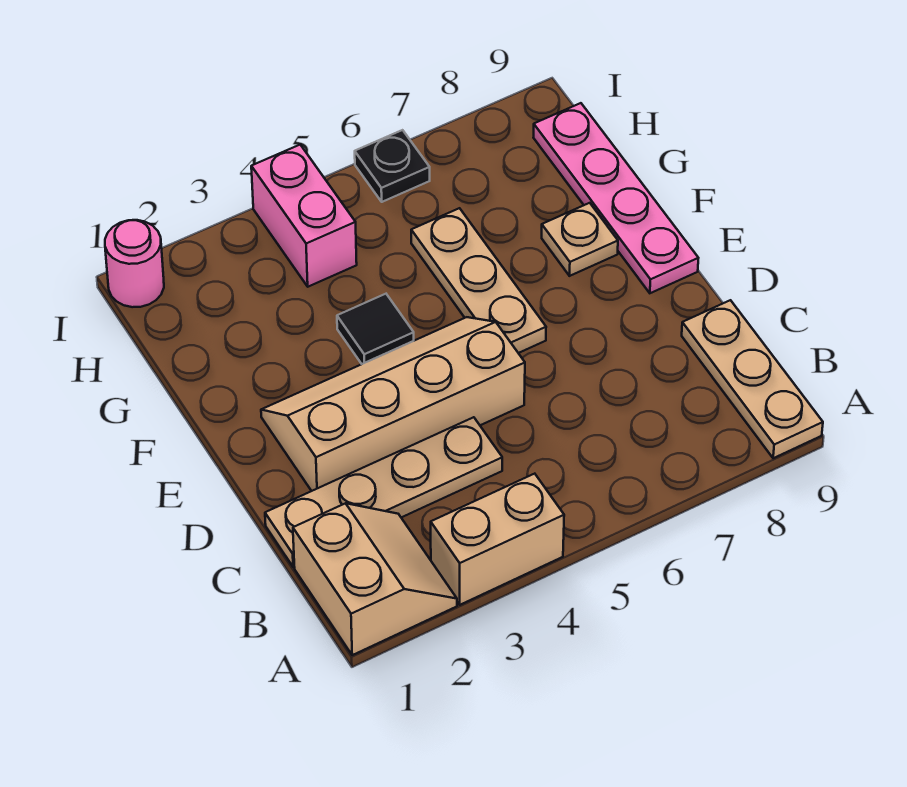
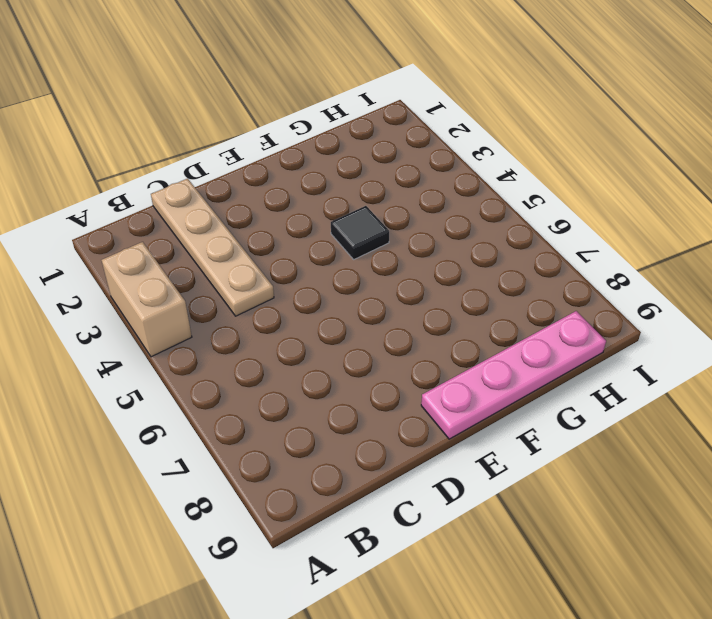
none -> tan slope A1:B2 level 1 top 1
none -> tan plate A9:C9 level 1
none -> tan slope D2:E5 level 1 top D

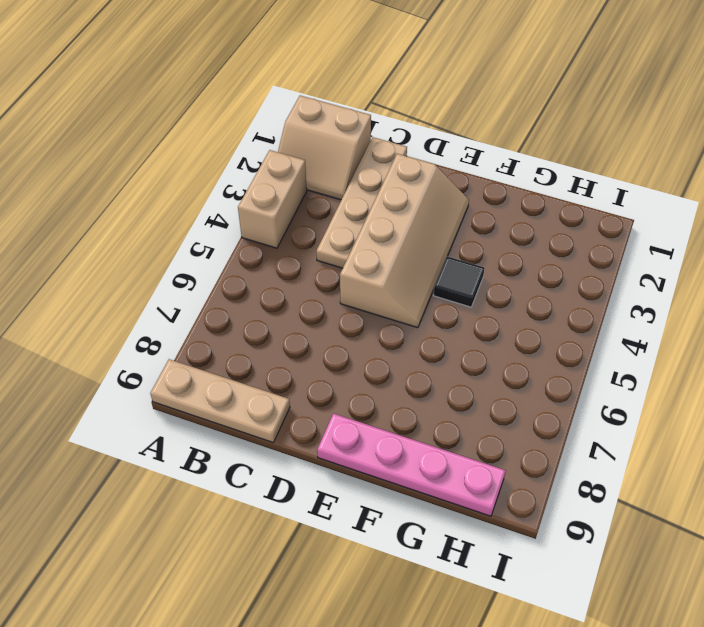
none -> tan plate E6:G6 level 1
none -> tan plate F8 level 1
none -> pink brick H4:I4 level 1

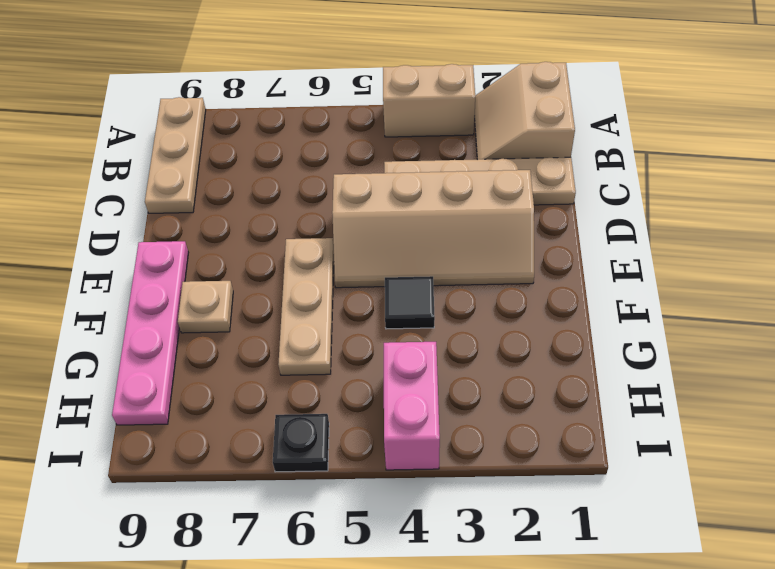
none -> pink round brick I1 level 1

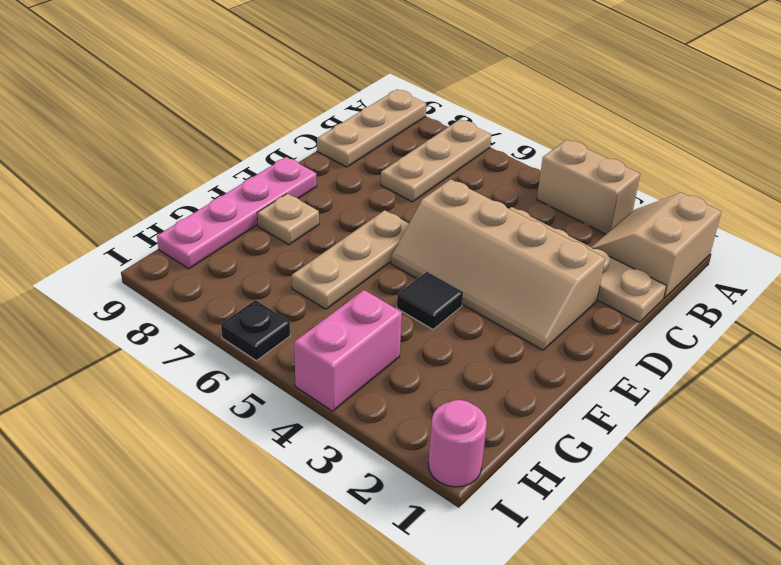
tan plate A7:C7 level 1 -> none

